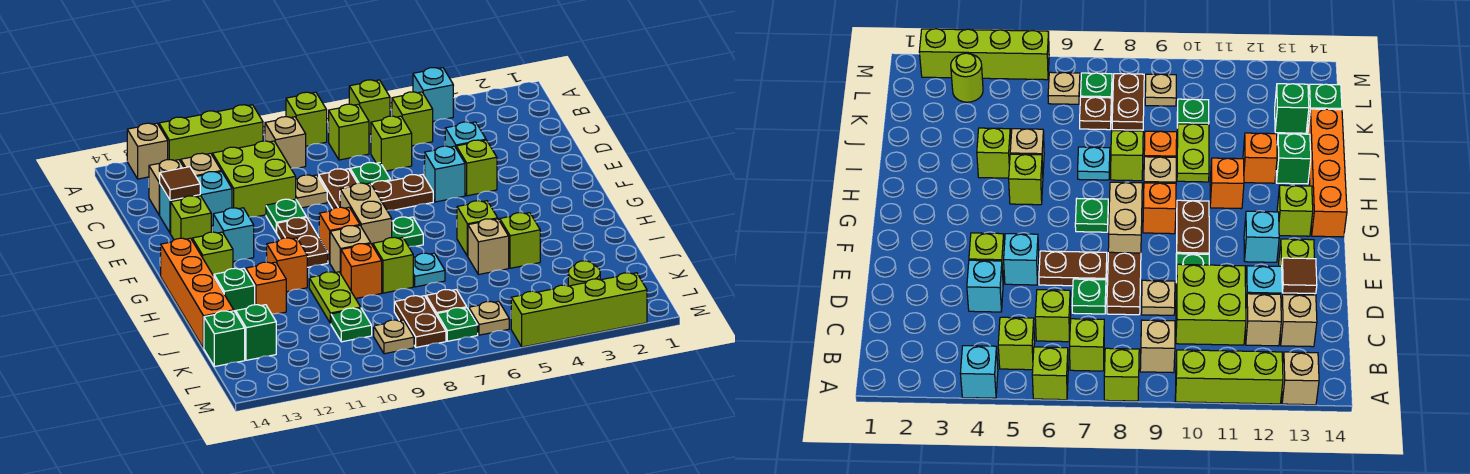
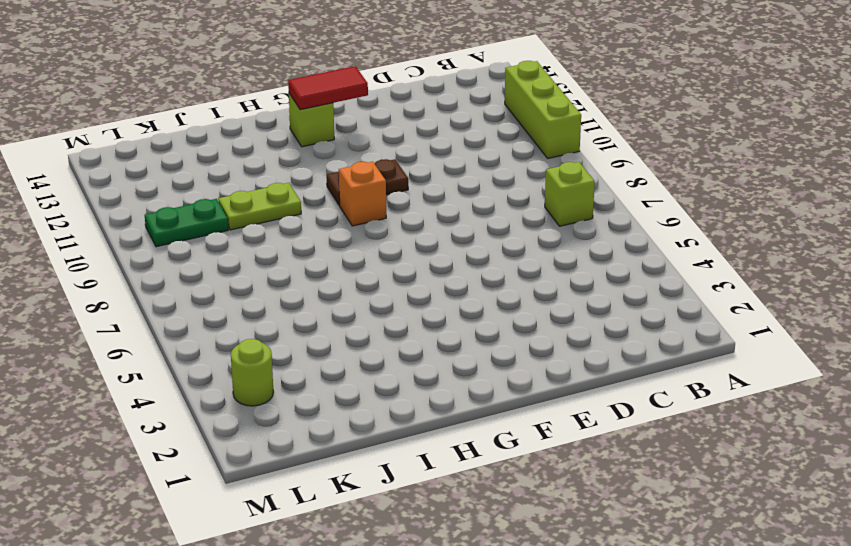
red tile F13:G13 level 2 -> none
green plate K10:L10 level 1 -> green plate K10 level 1
none -> cyan brick A4 level 1
none -> lime brick A6 level 1
none -> lime brick A8 level 1
none -> tan brick A13 level 1

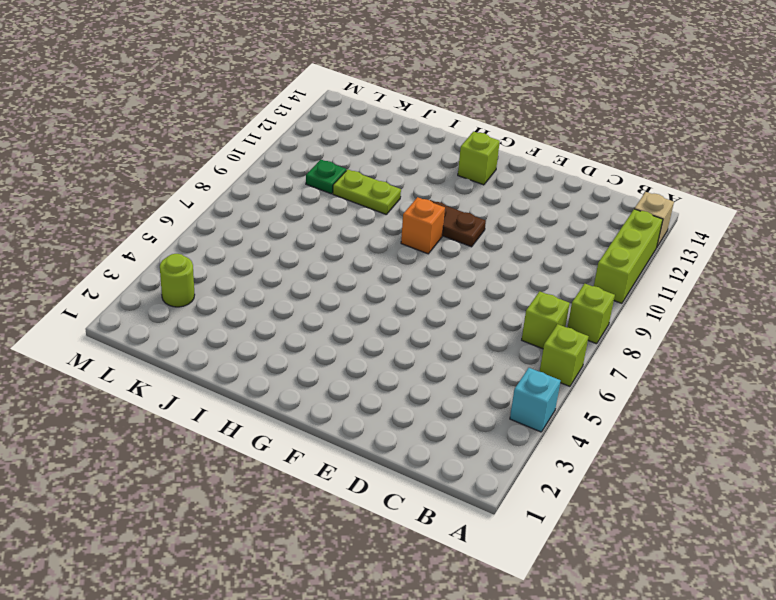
none -> lime brick B5 level 1
none -> tan brick B9 level 1
none -> lime brick C6 level 1
none -> lime brick C10:D11 level 1

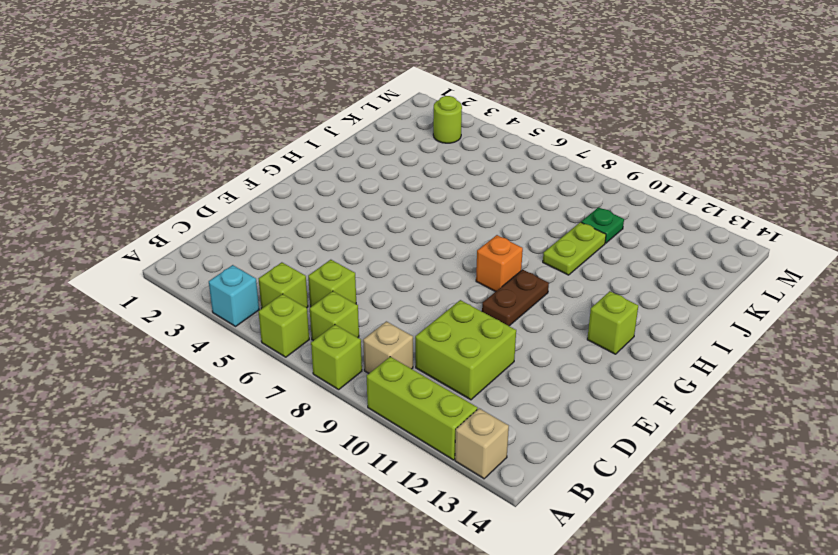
none -> tan brick C12 level 1
none -> tan brick C13 level 1
none -> cyan brick D4 level 1
none -> green plate D7 level 1

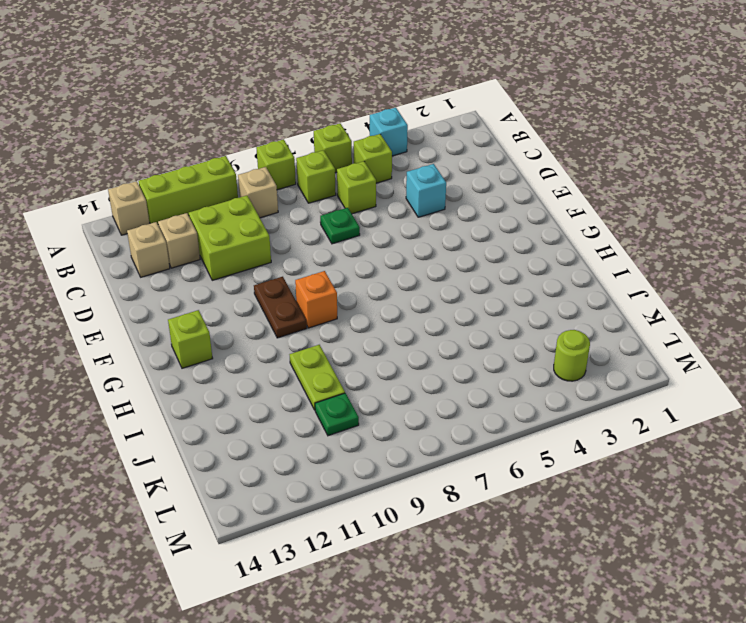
none -> brown plate D8:E8 level 1
none -> tan plate D9 level 1
none -> cyan brick D12:D13 level 1
none -> lime brick E4 level 1

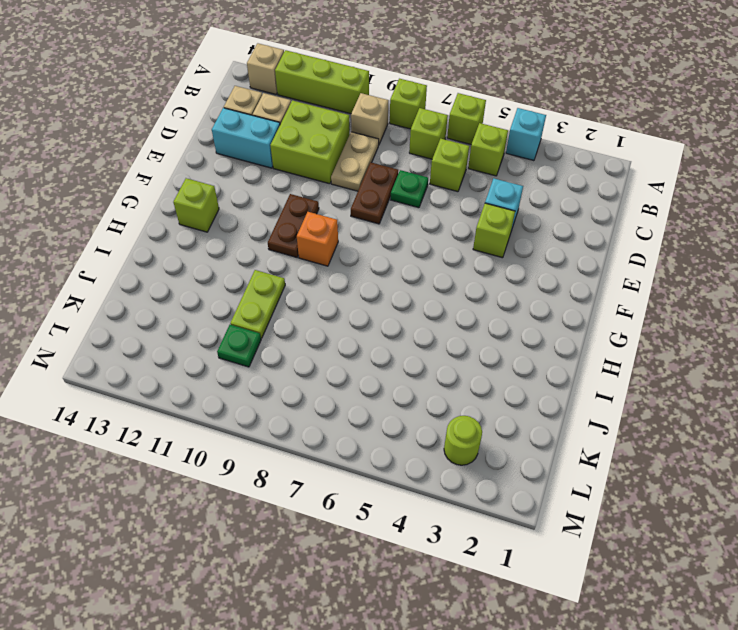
tan plate C9:D9 level 1 -> tan plate D9 level 1
none -> cyan brick E5 level 1
none -> brown plate E6:E7 level 1
none -> green plate E10 level 1
none -> lime brick E13 level 1

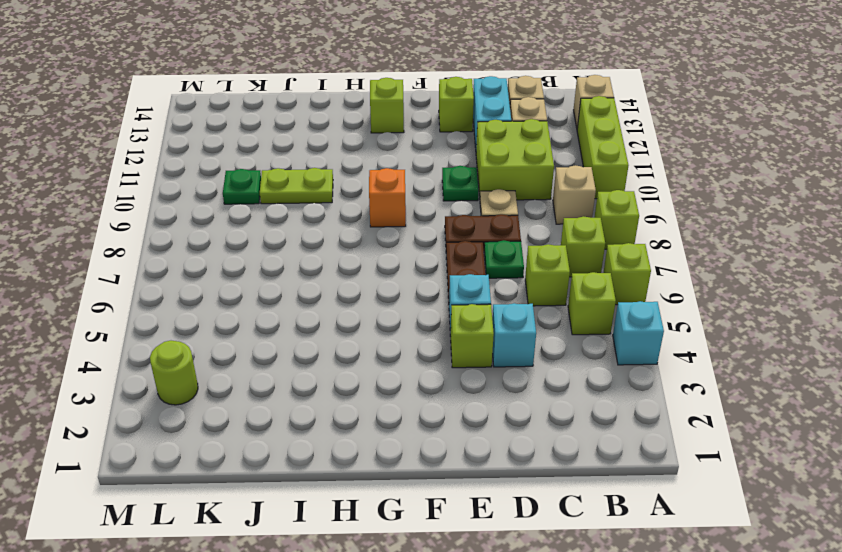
none -> tan brick F8:G8 level 1
none -> brown plate F10:G10 level 1
none -> cyan brick F12 level 1
none -> green plate G7 level 1

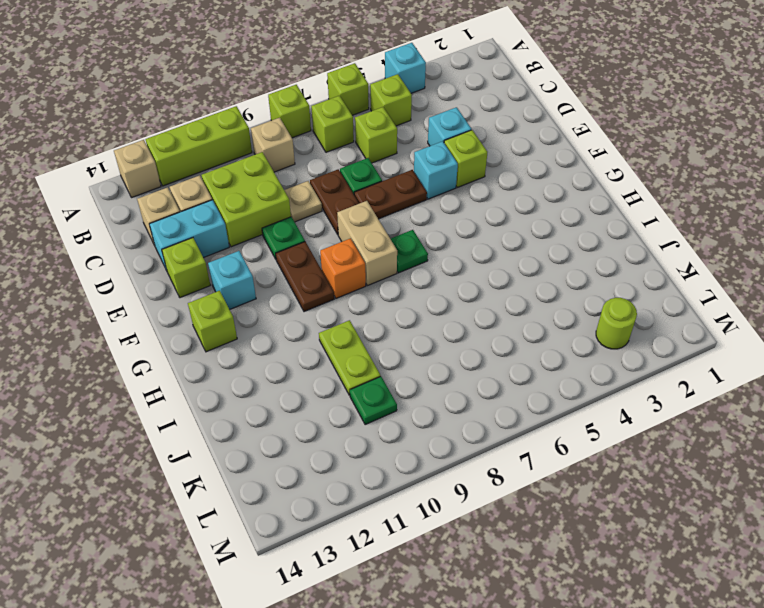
none -> orange brick G14:J14 level 1
none -> lime brick H5 level 1
none -> tan brick H9 level 1
none -> orange brick H11 level 1

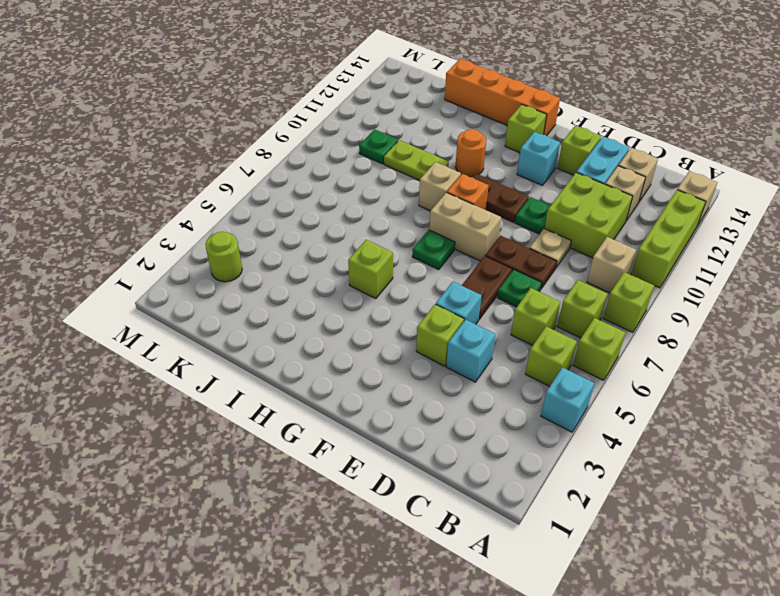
orange round brick H11 level 1 -> orange brick H11 level 1
none -> lime brick I4 level 1
none -> tan brick I5 level 1
none -> cyan plate I7 level 1
none -> lime brick I8 level 1

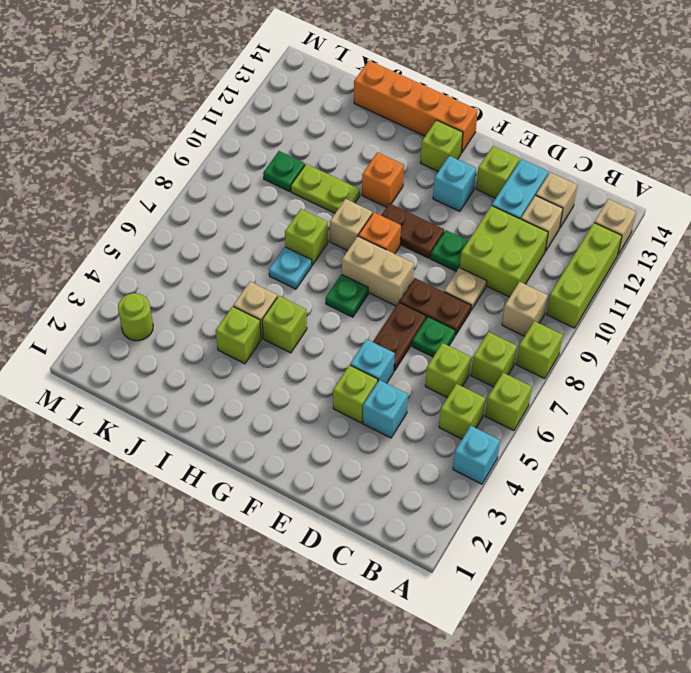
none -> orange brick I9 level 1
none -> orange brick I12 level 1
none -> green brick I13 level 1
none -> brown plate K7 level 1

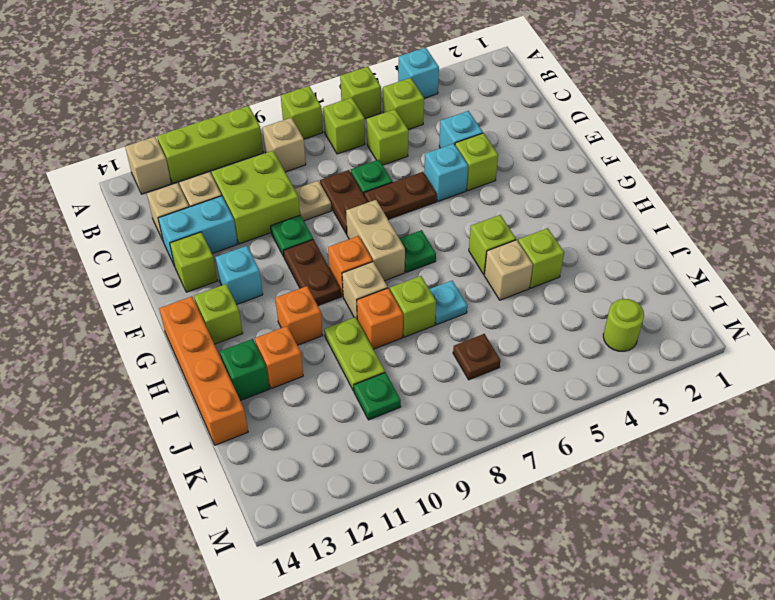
none -> brown plate K8:L8 level 1
none -> green brick K13 level 1
none -> green brick K14 level 1
none -> tan plate L6 level 1

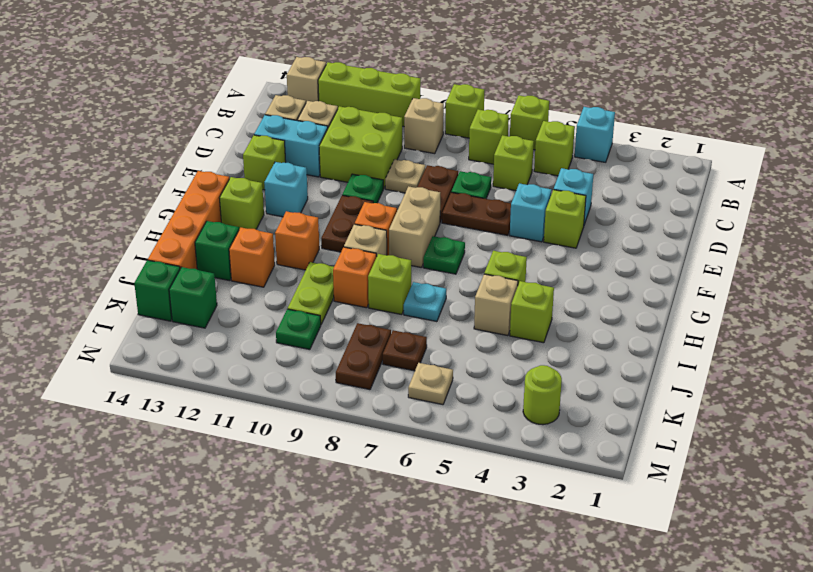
none -> green plate L7 level 1
none -> tan plate L9 level 1
none -> lime brick M2:M5 level 1
none -> brown tile D13 level 2

